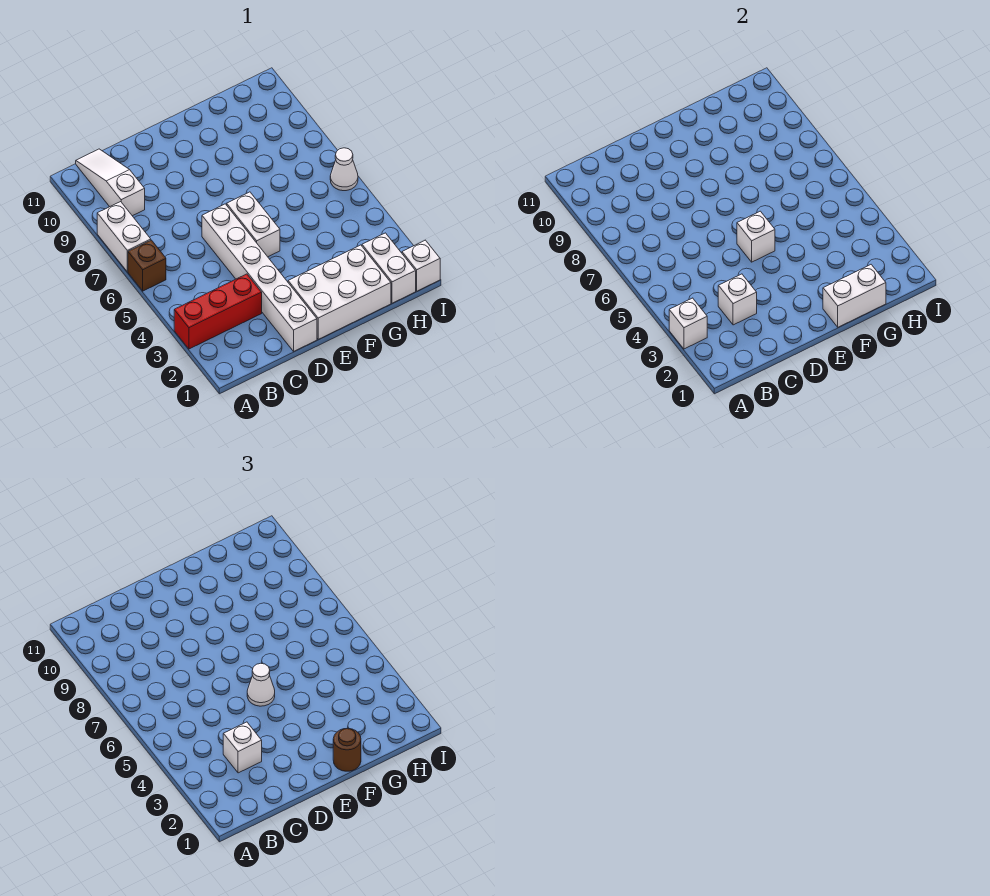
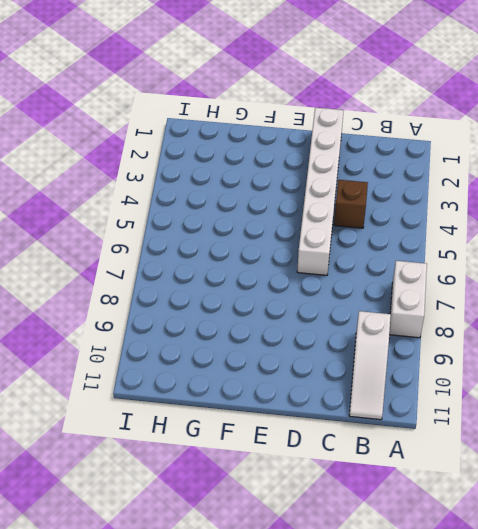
brown brick C4 level 1 -> brown brick A6 level 1
none -> red brick A3:C3 level 1
none -> white brick E1:G2 level 1
none -> white brick E5:E6 level 1

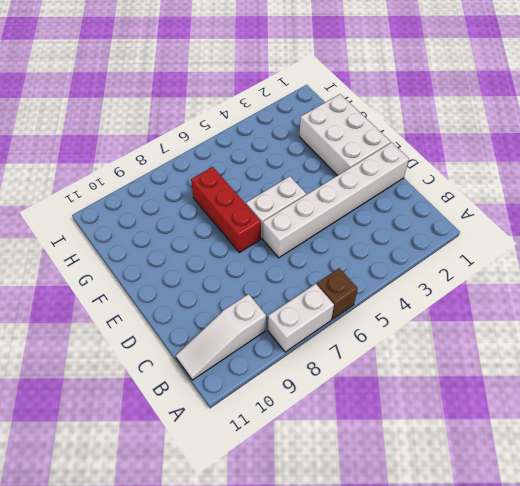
red brick E7:G7 level 1 -> red brick A3:C3 level 1
none -> white brick H1:H2 level 1
none -> white brick I1 level 1
none -> white cone I6 level 1

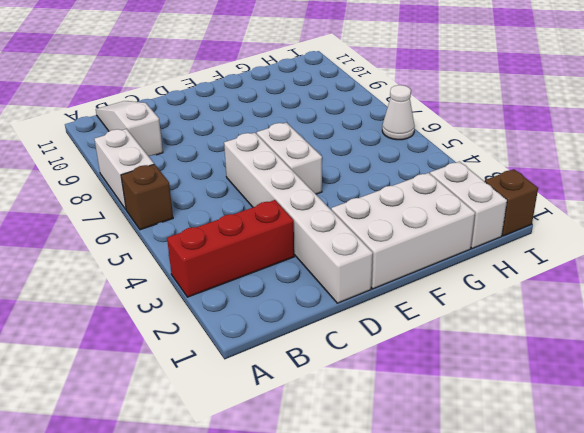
brown brick I1 level 1 -> white brick I1 level 1
none -> white brick A3 level 2
none -> white brick C3 level 2
none -> white brick E5 level 2

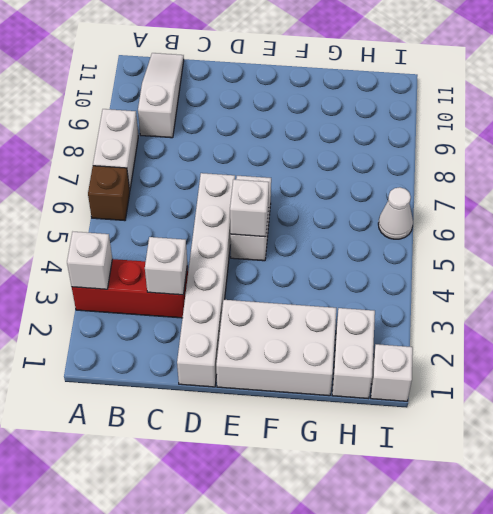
none -> white brick F1:G1 level 2
none -> white brick C3 level 3
none -> white cone E5 level 3

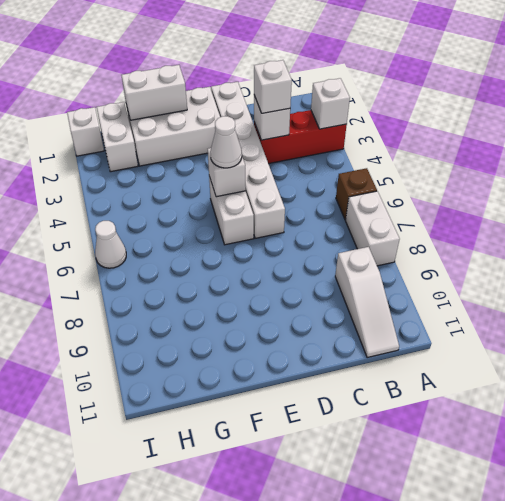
none -> brown round brick F1 level 3

